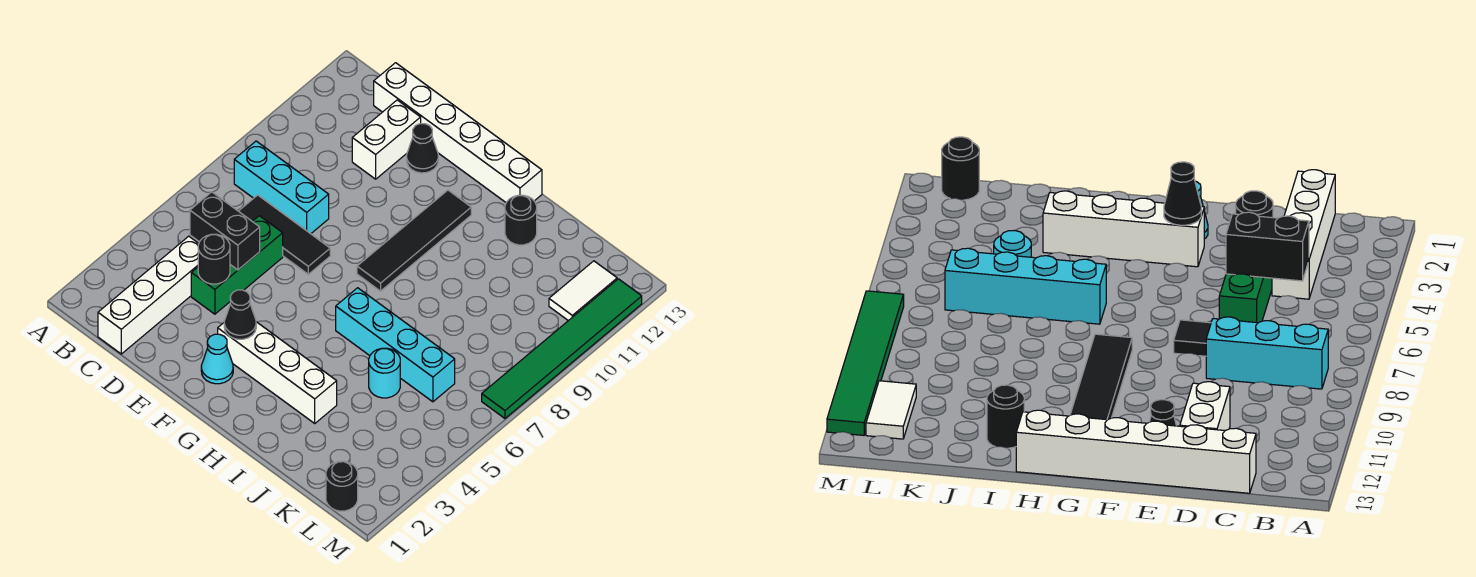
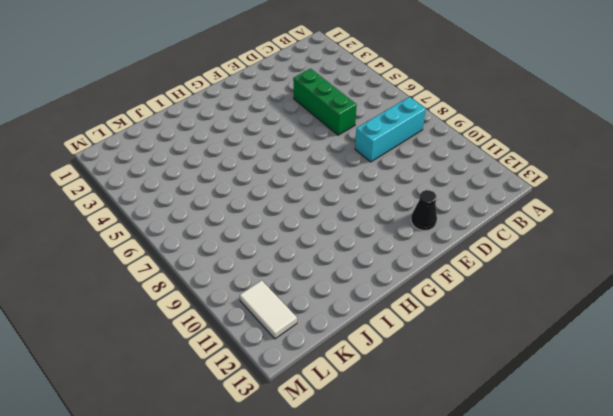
none -> white brick C1:C4 level 1
none -> black tile C7:E7 level 1
none -> white brick C13:H13 level 1

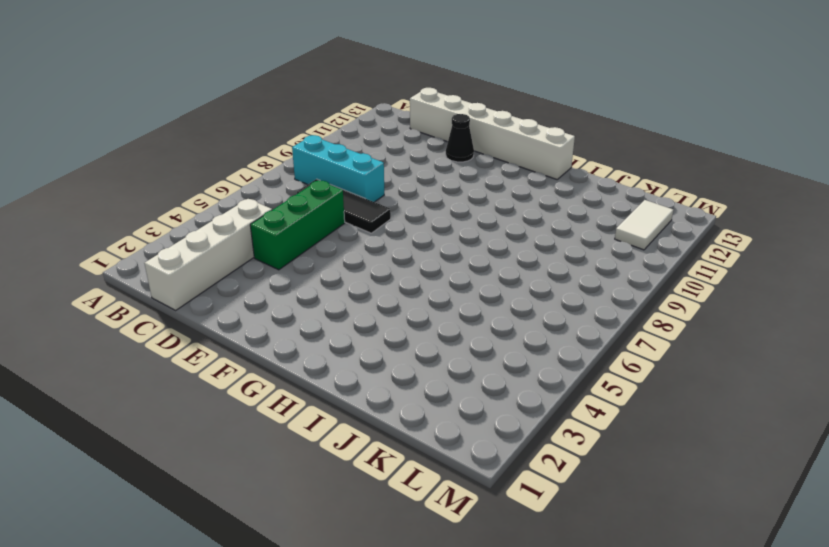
none -> white brick D11:D12 level 1
none -> cyan cone F2 level 1
none -> white brick F3:I3 level 1

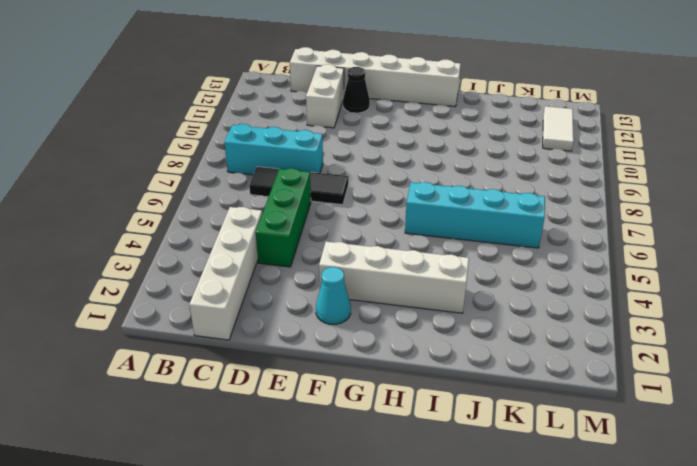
none -> black tile G8:G11 level 1
none -> black round brick I12 level 1
none -> cyan round brick J5 level 1

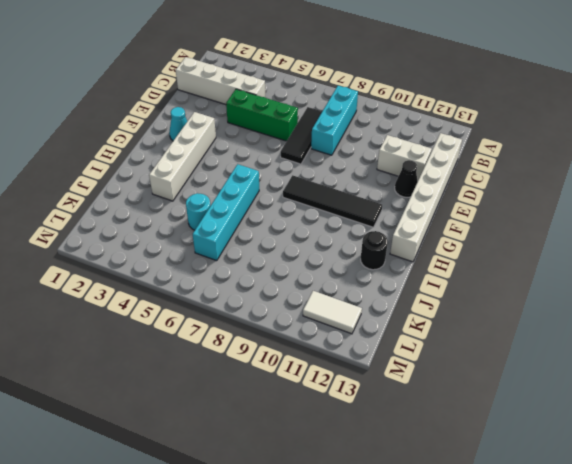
none -> black round brick L1 level 1
none -> green tile M7:M12 level 1
none -> black brick C5:D5 level 2

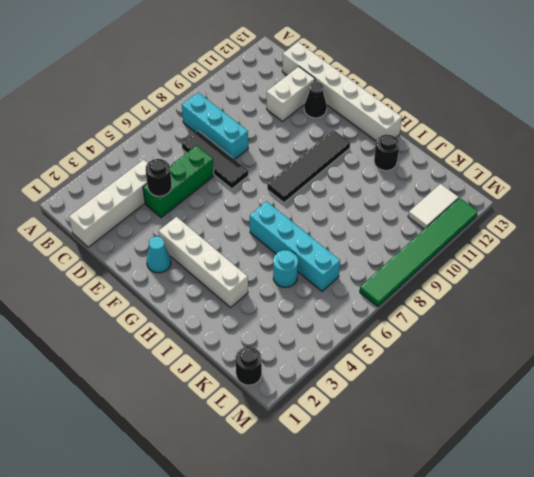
none -> black brick C5:D5 level 2
none -> black cone F3 level 2

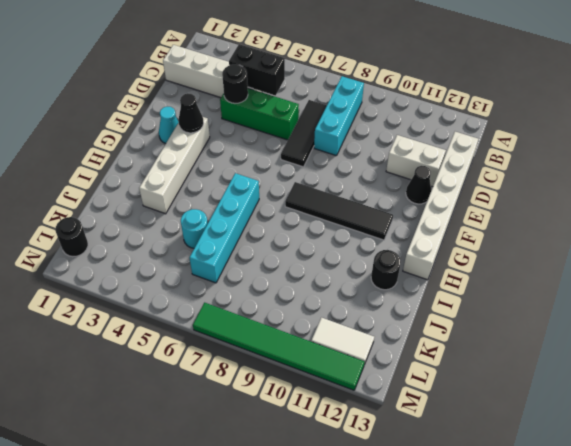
black brick C4:C5 level 2 -> black brick C5:D5 level 2

